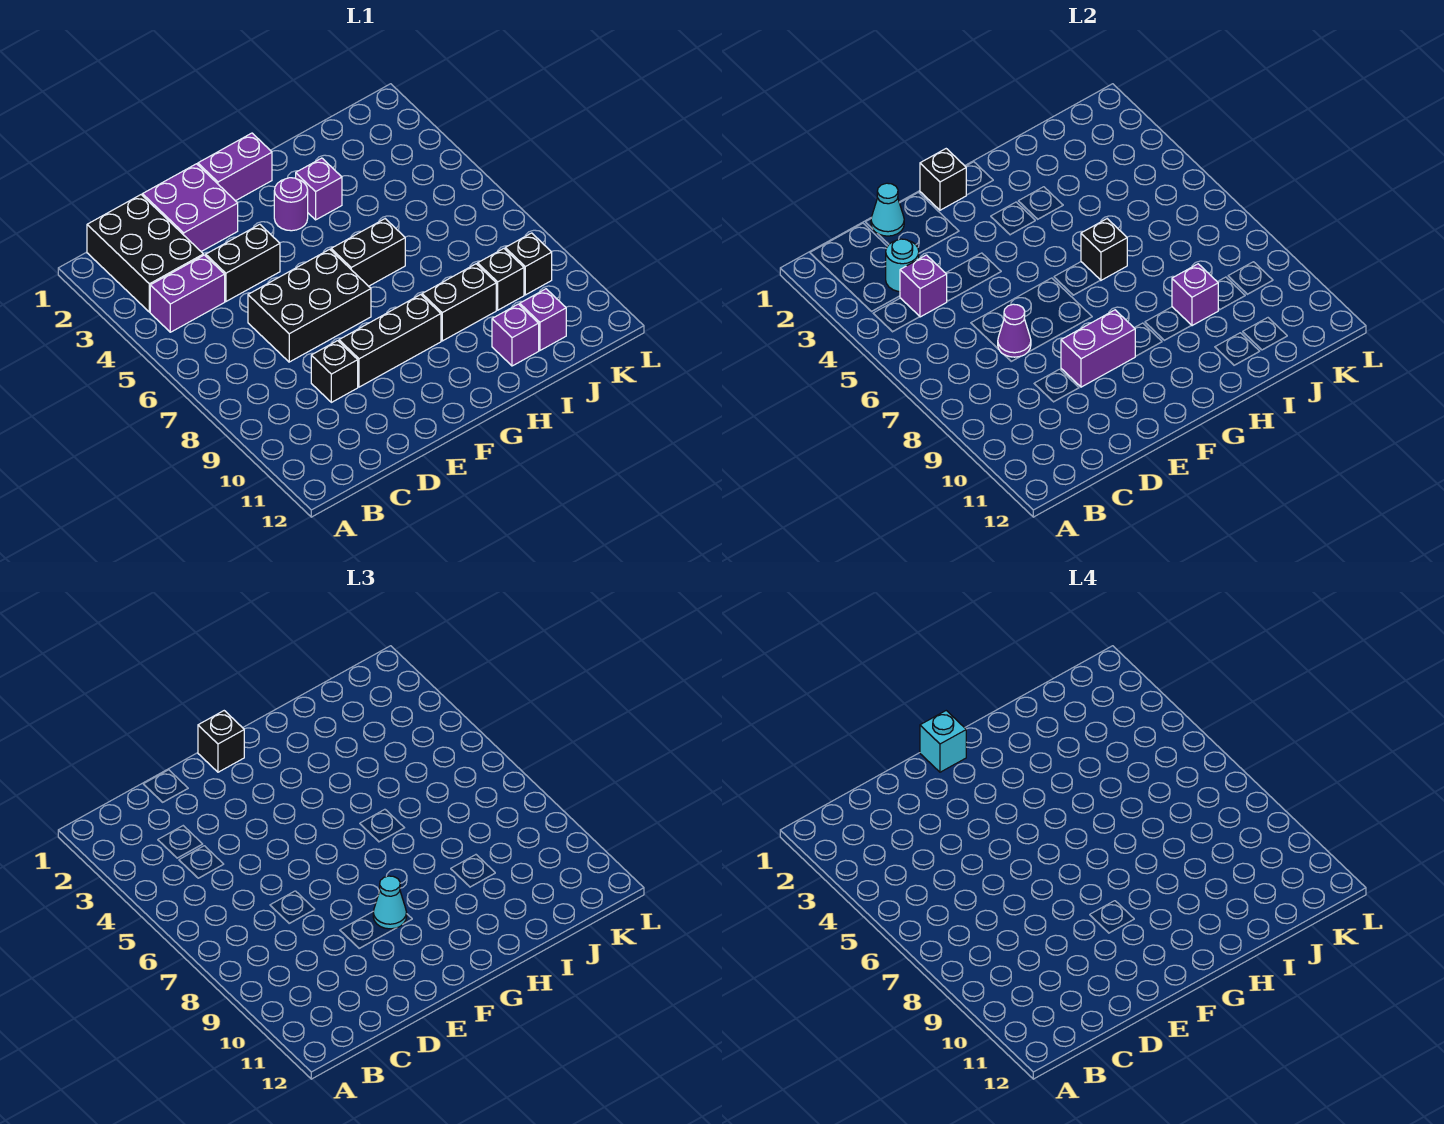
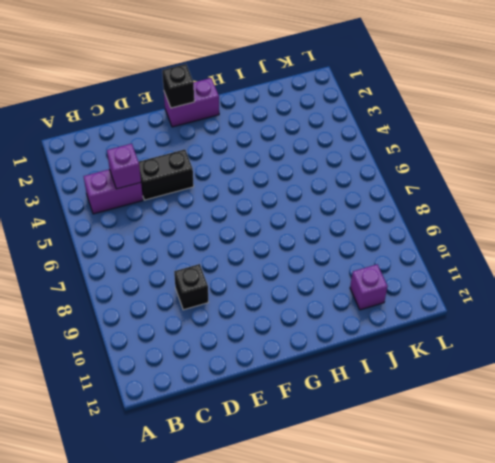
none -> black brick B1:C3 level 1
none -> purple brick D1:E2 level 1
none -> black brick D6:F7 level 1

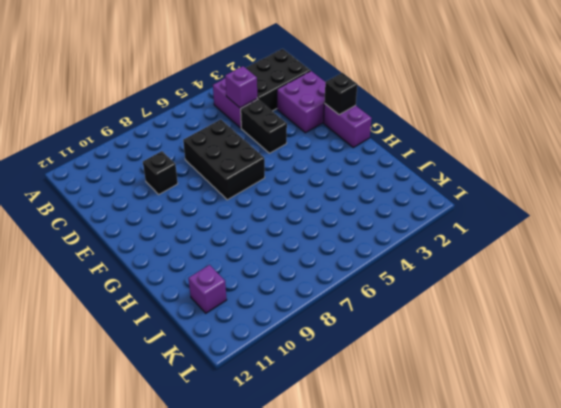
none -> black brick E9:G9 level 1
none -> purple round brick G3 level 1
none -> black brick G6:H6 level 1

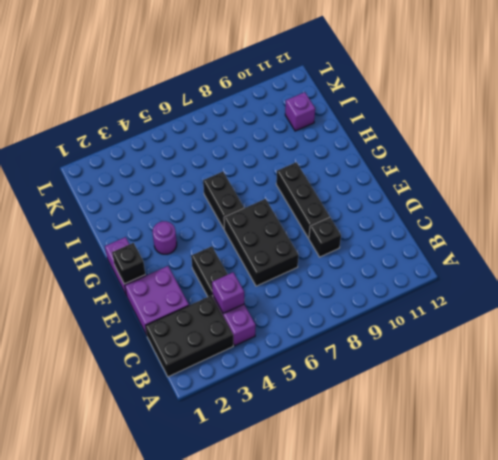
none -> purple brick H3 level 1
none -> black brick H9:I9 level 1
none -> purple brick I11 level 1

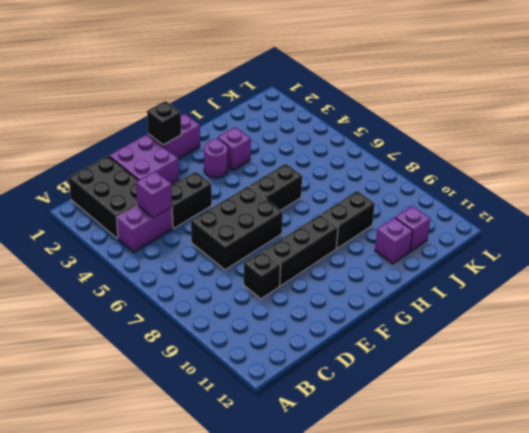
none -> black brick J9 level 1
none -> black brick K9 level 1
none -> cyan round brick C3 level 2

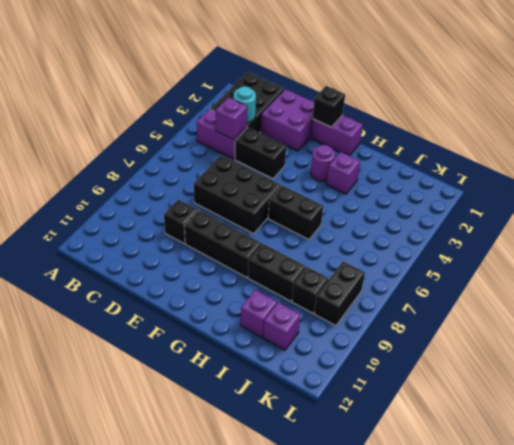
black brick K8:K9 level 1 -> black brick K9 level 1
none -> cyan cone D1 level 2
none -> purple cone D7 level 2
none -> purple brick E9:F9 level 2

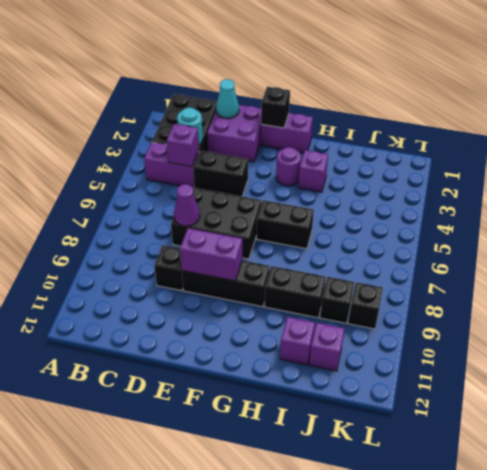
none -> black brick H6 level 2
none -> purple brick I9 level 2
none -> black brick F1 level 3

